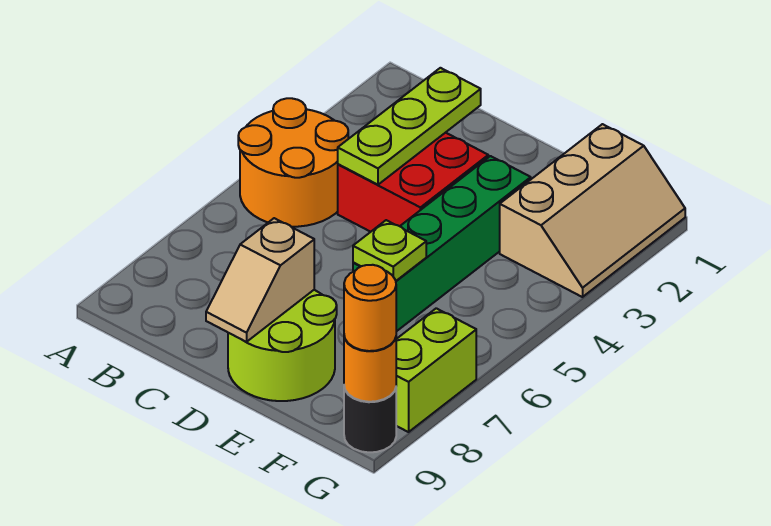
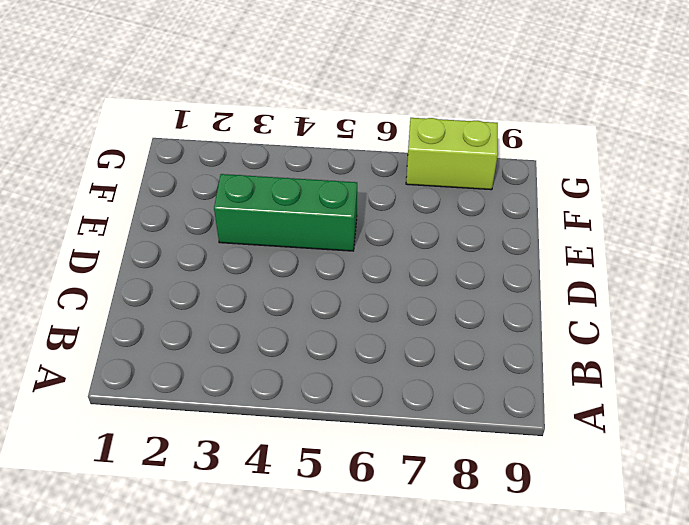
green brick E3:E5 level 1 -> green brick E3:E6 level 1
none -> orange round brick A4:B5 level 1
none -> red brick C3:D4 level 1
none -> lime round brick D8:E9 level 1

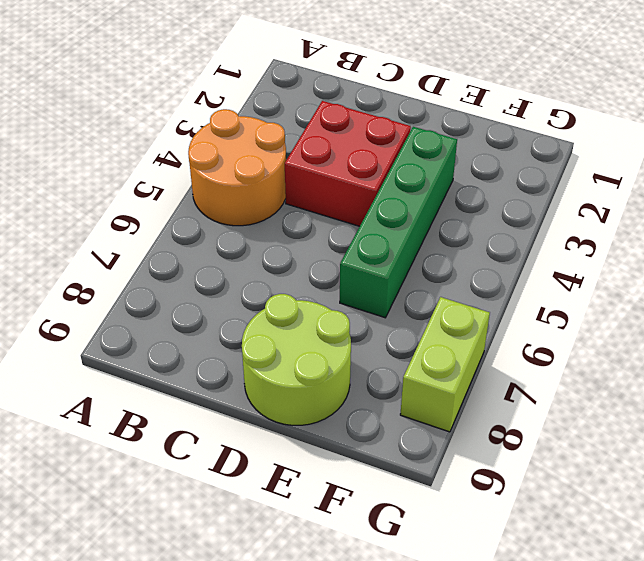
none -> tan slope F1:G3 level 1 top F
none -> black round brick G9 level 1
none -> lime plate C2:C4 level 2

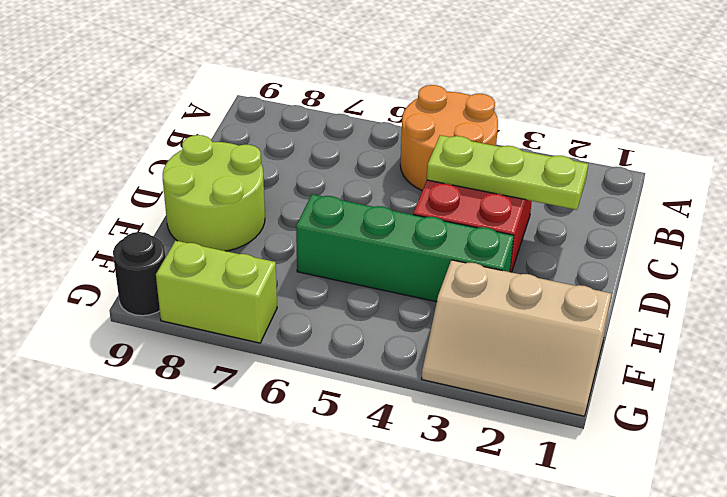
none -> tan slope D8:D9 level 2 top 8
none -> lime plate E6 level 2
none -> orange round brick G9 level 2

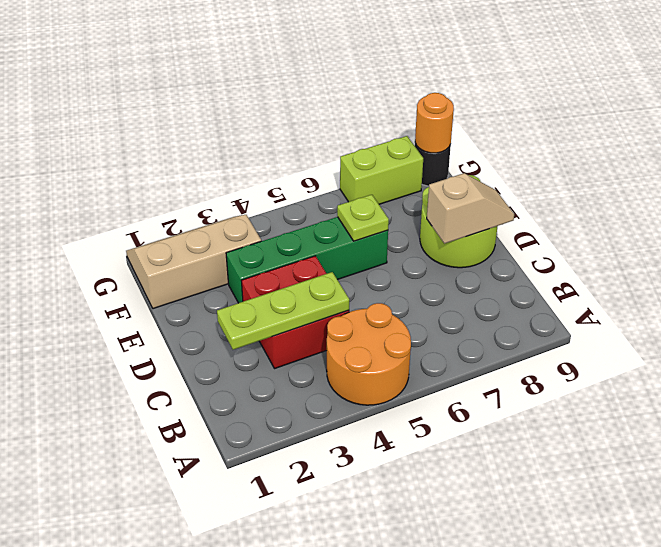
none -> orange round brick G9 level 3

